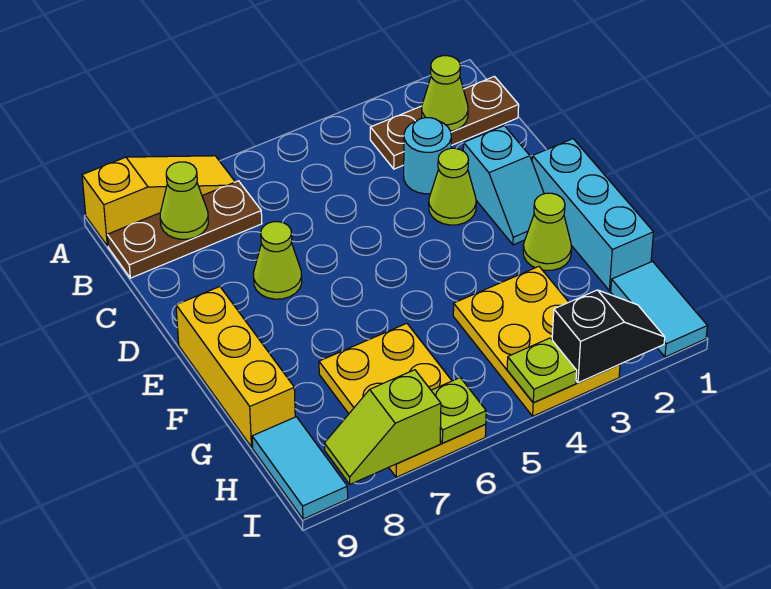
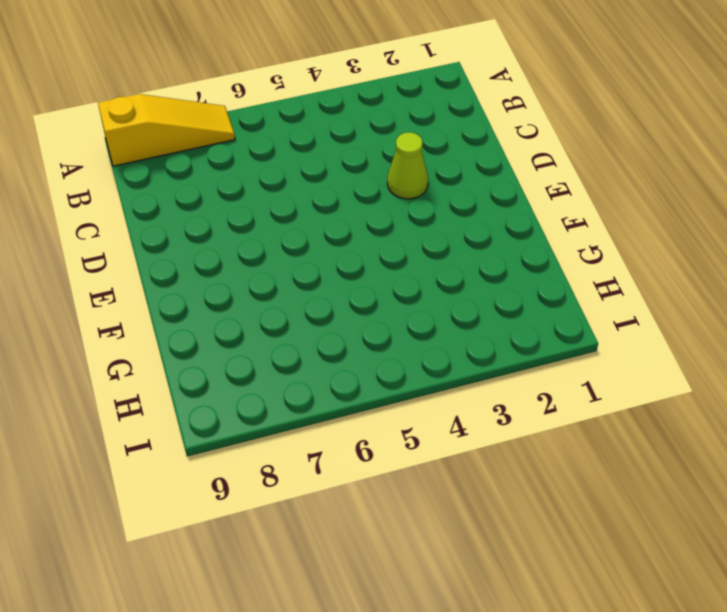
none -> brown plate B1:B3 level 1
none -> brown plate B7:B9 level 1
none -> cyan round brick C3 level 1

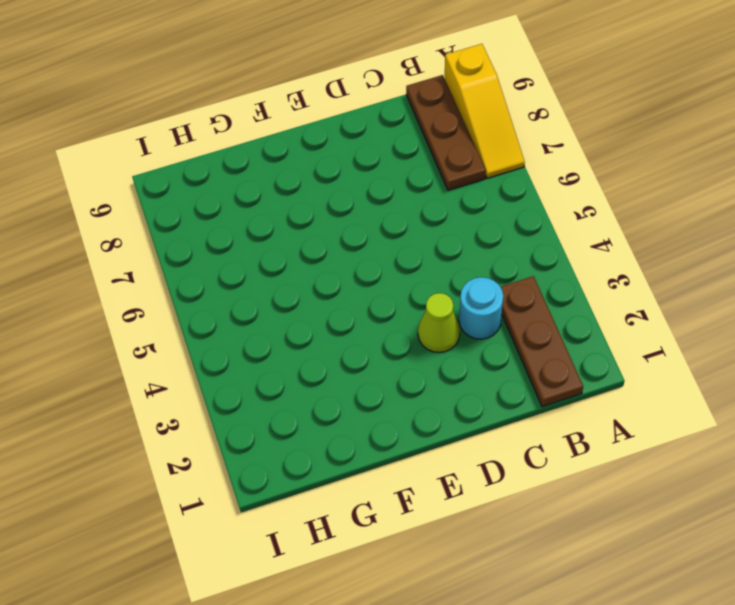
none -> cyan slope D2:E2 level 1 top D
none -> lime cone D7 level 1
none -> cyan brick E1:G1 level 1

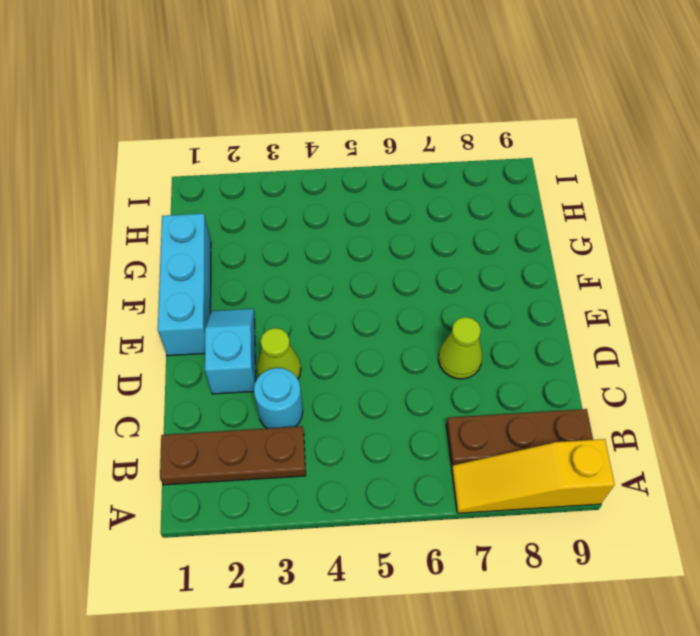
none -> yellow brick E9:G9 level 1
none -> lime cone F2 level 1
none -> yellow plate G3:I4 level 1

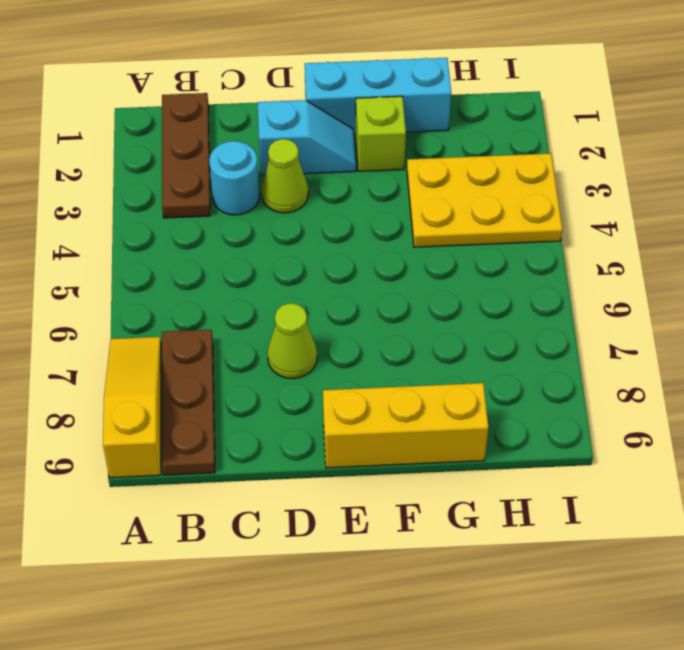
lime brick F2 level 1 -> lime cone F2 level 1
none -> yellow plate G6:I7 level 1
none -> cyan tile H1:I1 level 1
none -> cyan tile H9:I9 level 1

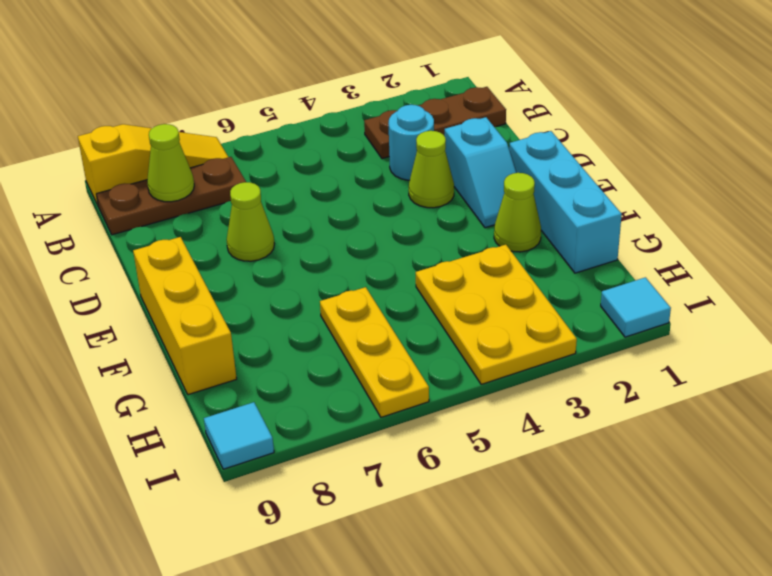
yellow plate G6:I6 level 1 -> yellow plate G6:I7 level 1
cyan tile I1 level 1 -> cyan tile H1:I1 level 1
cyan tile I9 level 1 -> cyan tile H9:I9 level 1
none -> lime cone B2 level 2
none -> black slope I2:I3 level 2 top 3
none -> lime plate I4 level 2

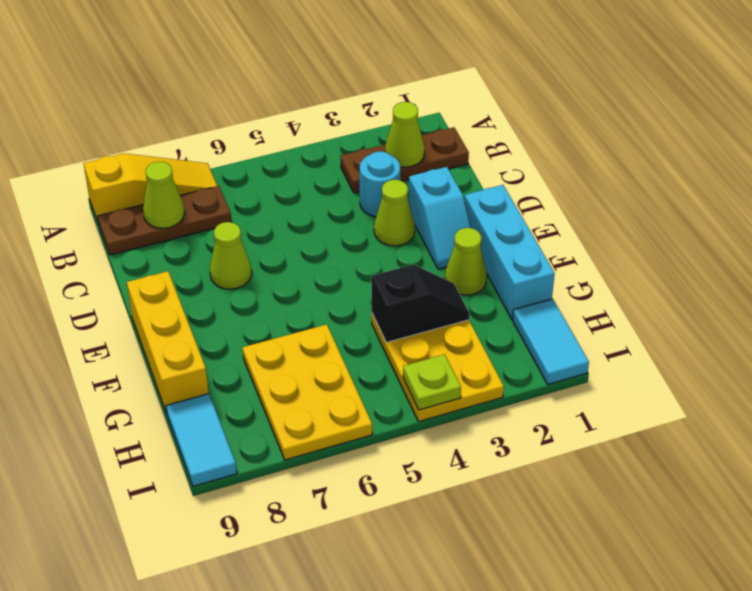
black slope G3:G4 level 2 top 4 -> black slope I2:I3 level 2 top 3
none -> lime plate I6 level 2
none -> lime slope I7:I8 level 2 top 7

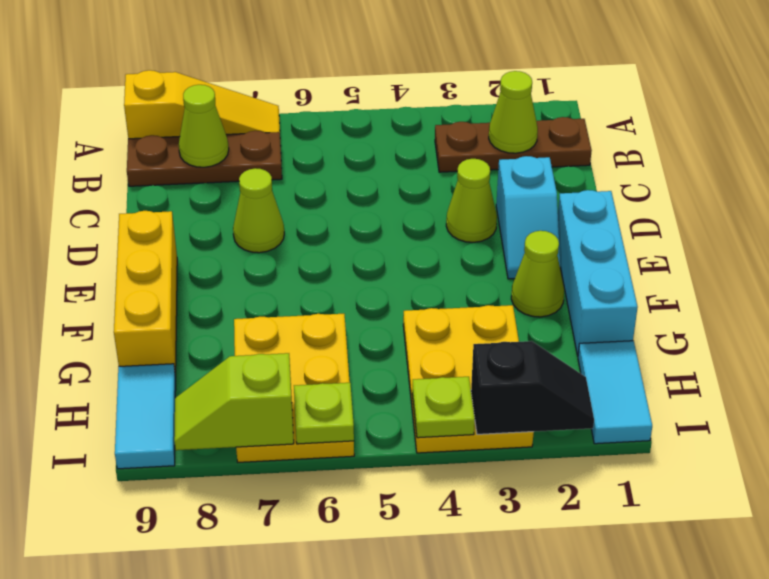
none -> cyan round brick C3 level 1

